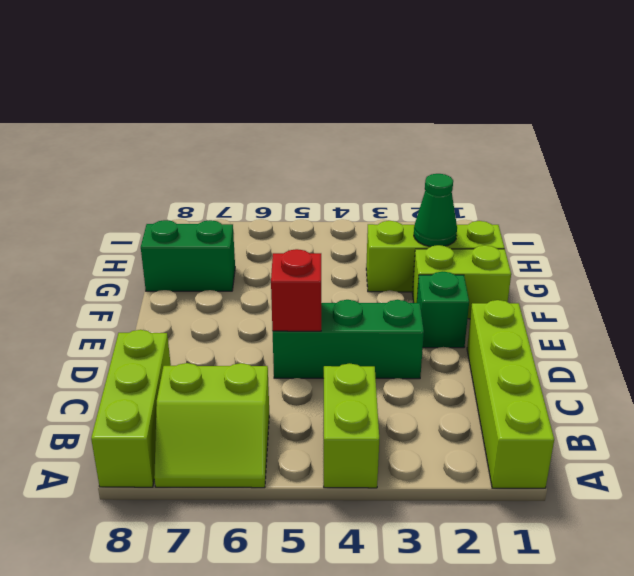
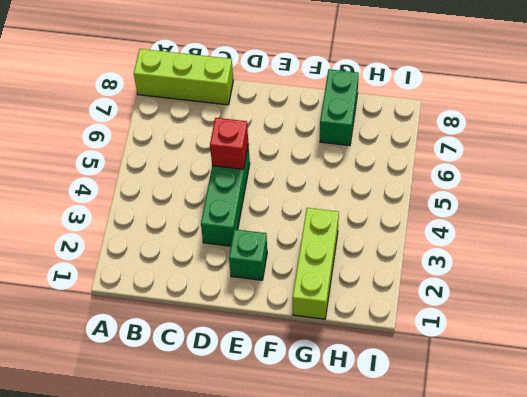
none -> lime brick A1:D1 level 1
none -> lime brick A4:B4 level 1

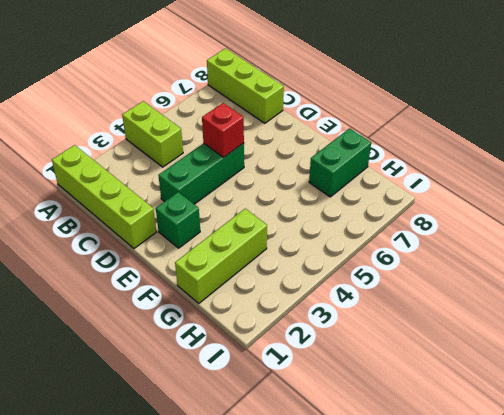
none -> lime slope A6:B7 level 1 top B
none -> lime brick F1:F2 level 1

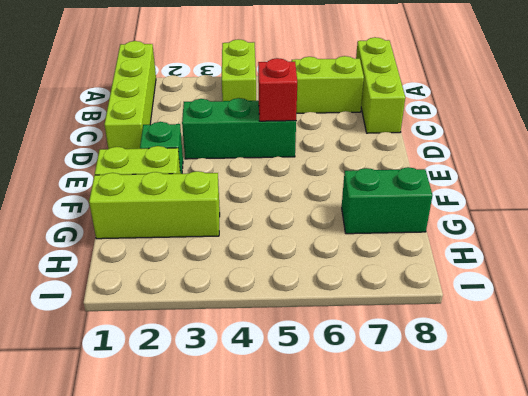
none -> green cone G2 level 2

